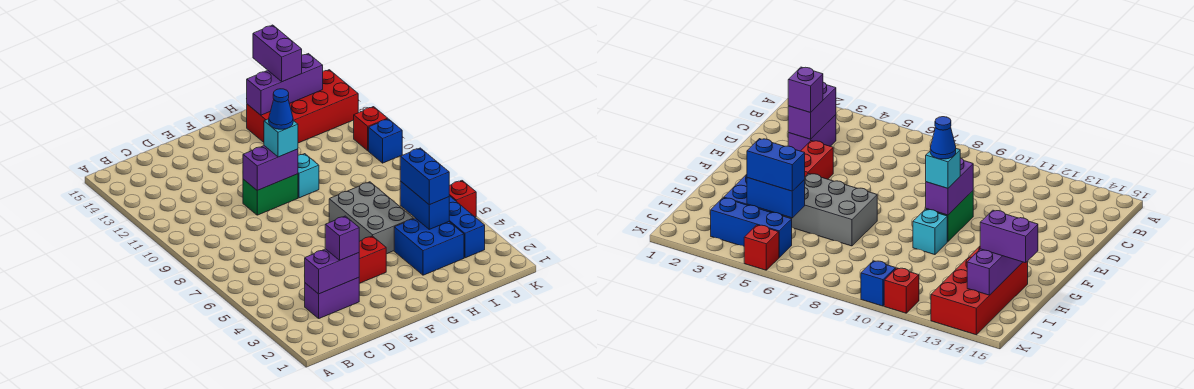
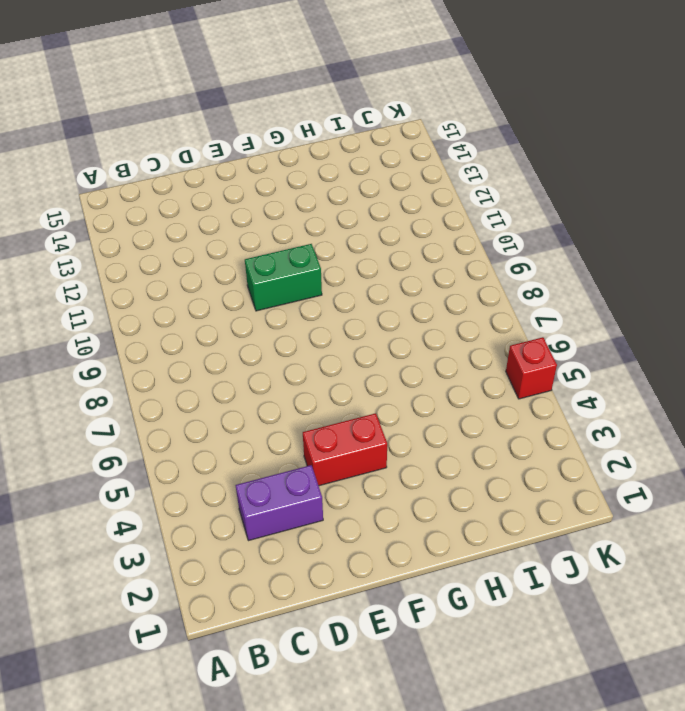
none -> grey brick G5:H7 level 1
none -> cyan brick G10 level 1
none -> blue brick H3:I4 level 1

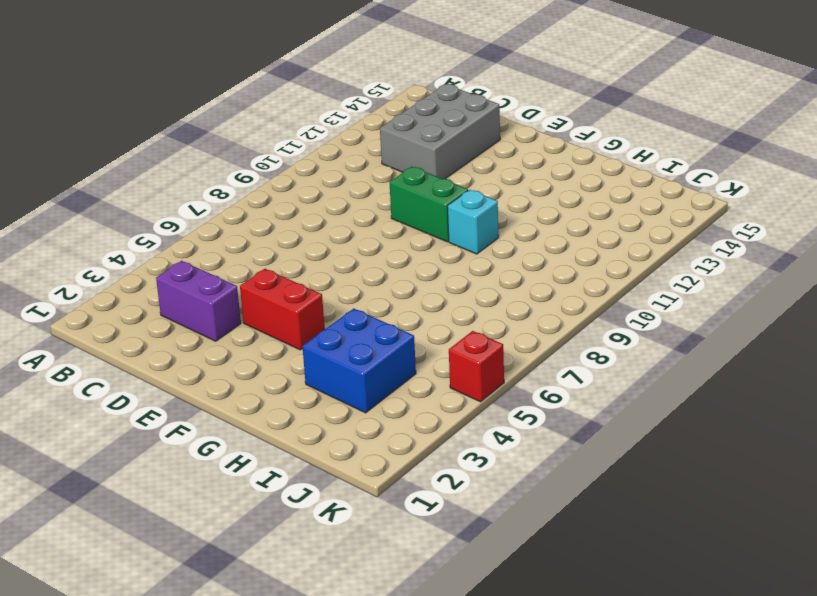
grey brick C12:D14 level 1 -> grey brick G5:H7 level 1
none -> red brick H13:K14 level 1
none -> blue brick J3:J5 level 1
none -> blue brick K10 level 1

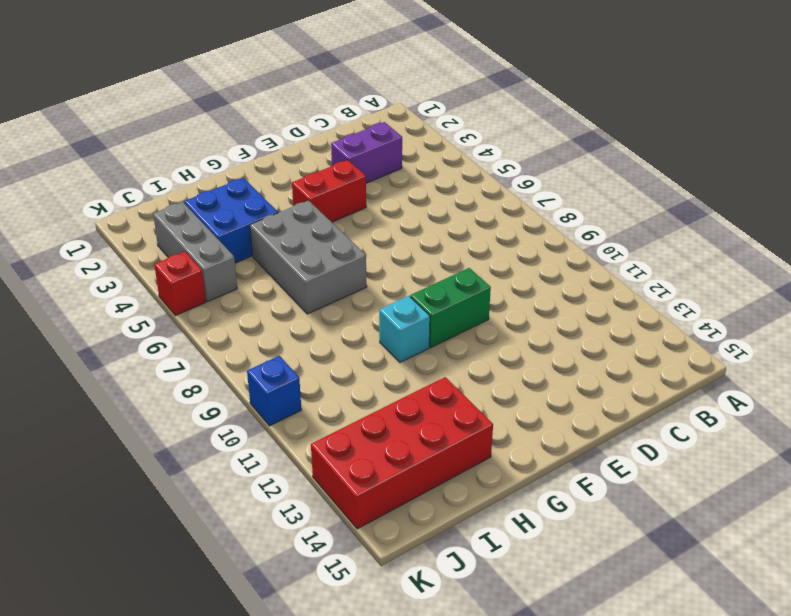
grey brick J3:J5 level 1 -> blue brick J3:J5 level 1
none -> red brick K11 level 1
none -> purple brick C3:D3 level 2
none -> purple brick E10:F10 level 2

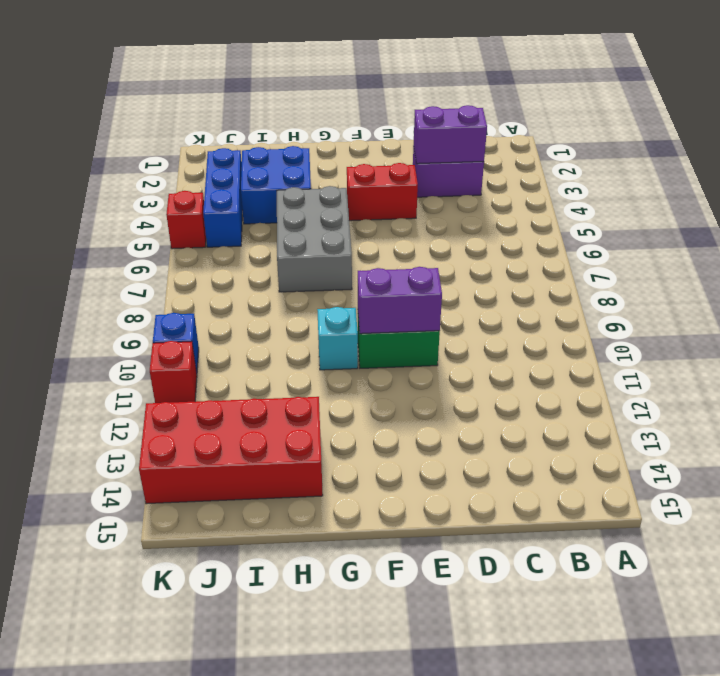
none -> purple brick H14:J14 level 2
none -> blue brick I4:I5 level 2
none -> purple brick D3 level 3

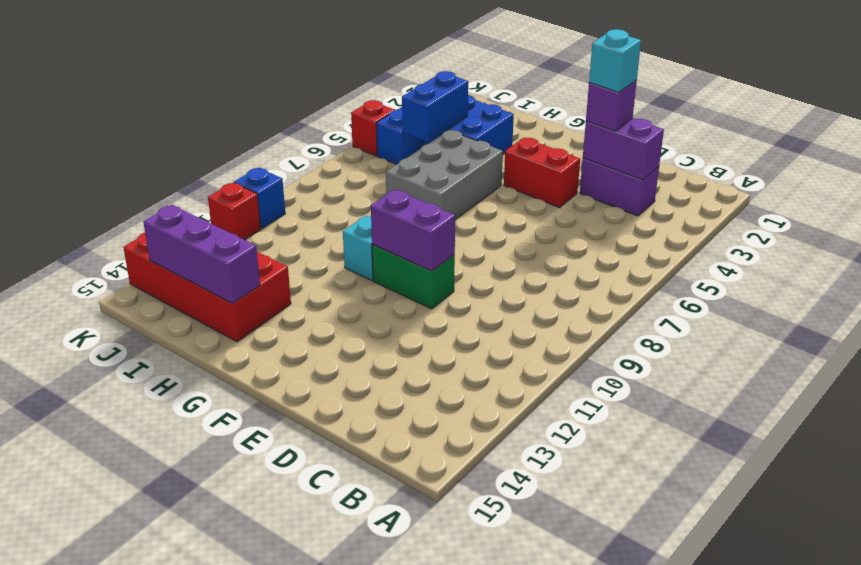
cyan brick D3 level 4 -> cyan brick F10 level 3
none -> blue brick I4:I5 level 3
none -> purple brick I14:I15 level 3
none -> blue cone F10 level 4

